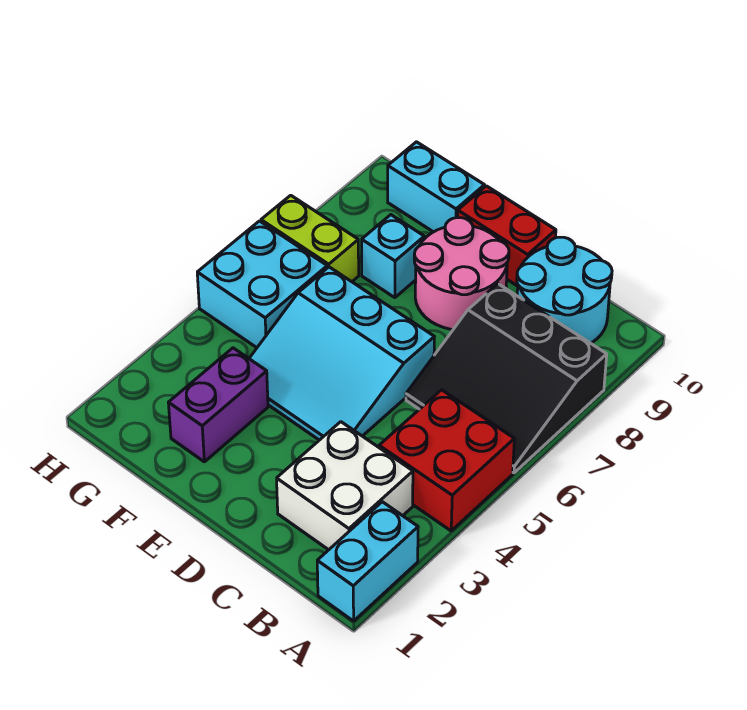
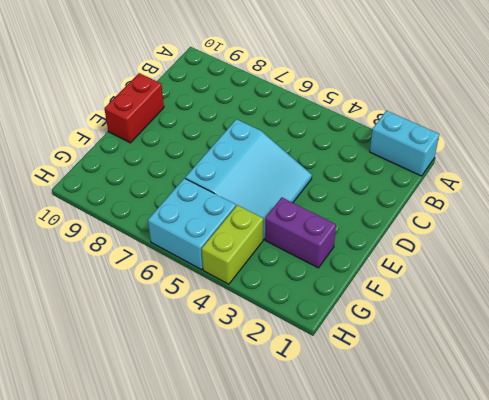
lime brick G4:H4 level 1 -> lime brick G7:H7 level 1
none -> red brick A4:B5 level 1
none -> black slope A6:C8 level 1 top 8
none -> white brick B2:C3 level 1

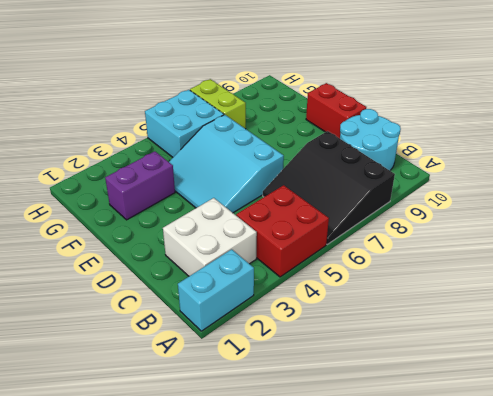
none -> pink round brick D8:E9 level 1
none -> cyan brick F8 level 1
none -> cyan brick F10:G10 level 1

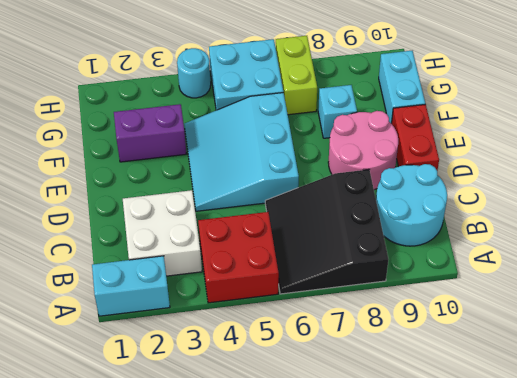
cyan round brick H4 level 1 -> none

